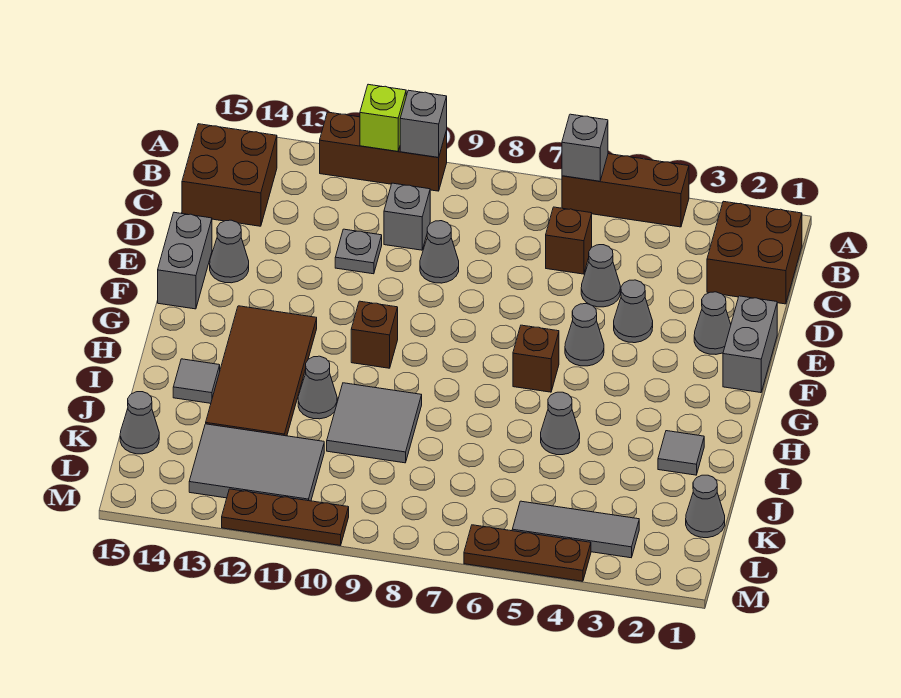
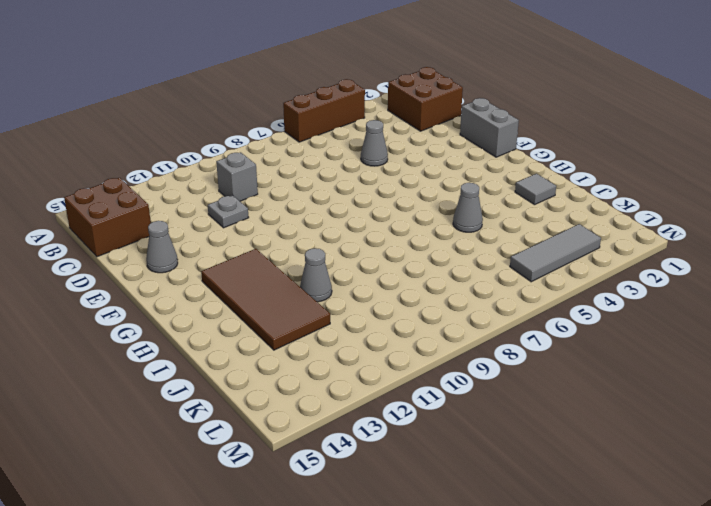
none -> brown brick A10:A12 level 1
none -> brown brick C6 level 1
none -> grey cone D9 level 1
none -> grey cone E2 level 1

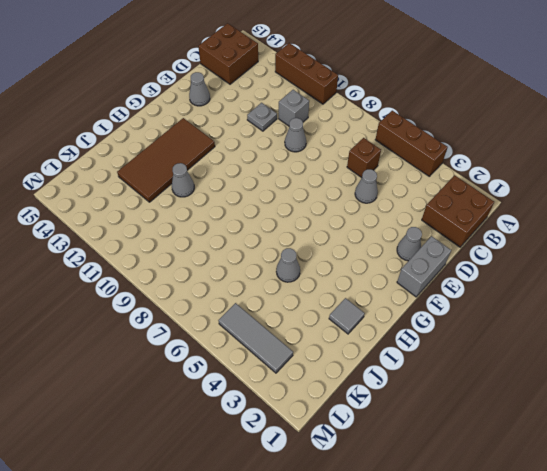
none -> grey cone E4 level 1
none -> grey brick E15:F15 level 1
none -> grey cone F5 level 1
none -> brown brick G6 level 1

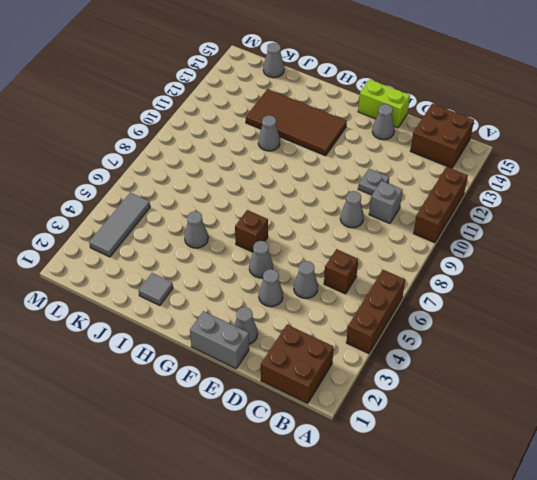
lime brick E15:F15 level 1 -> grey brick E15:F15 level 1
none -> brown brick G10 level 1
none -> grey tile I9:J10 level 1
none -> grey tile I14 level 1
none -> grey cone K1 level 1

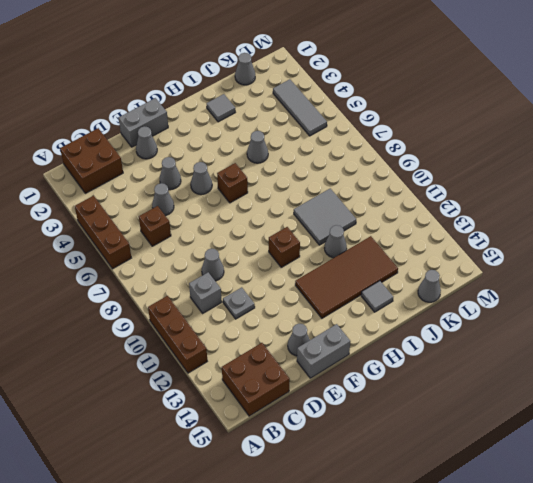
none -> grey tile K11:L13 level 1
none -> brown plate M4:M6 level 1
none -> brown plate M10:M12 level 1
none -> grey brick A6 level 2

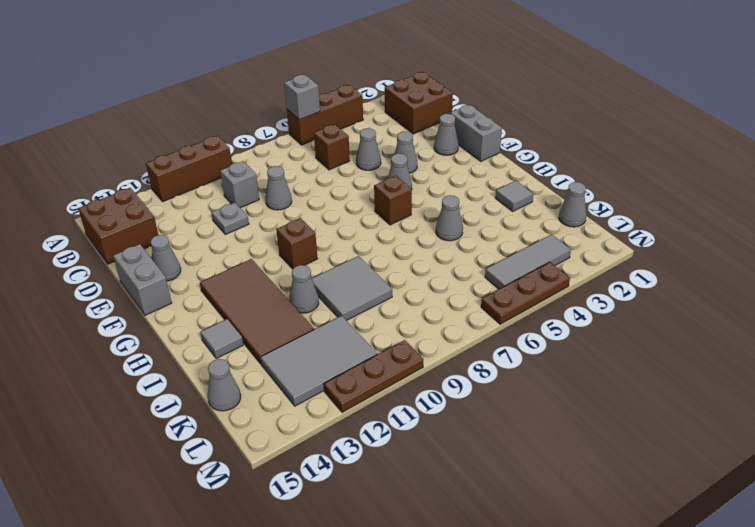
none -> grey brick A10 level 2
none -> lime brick A11 level 2

